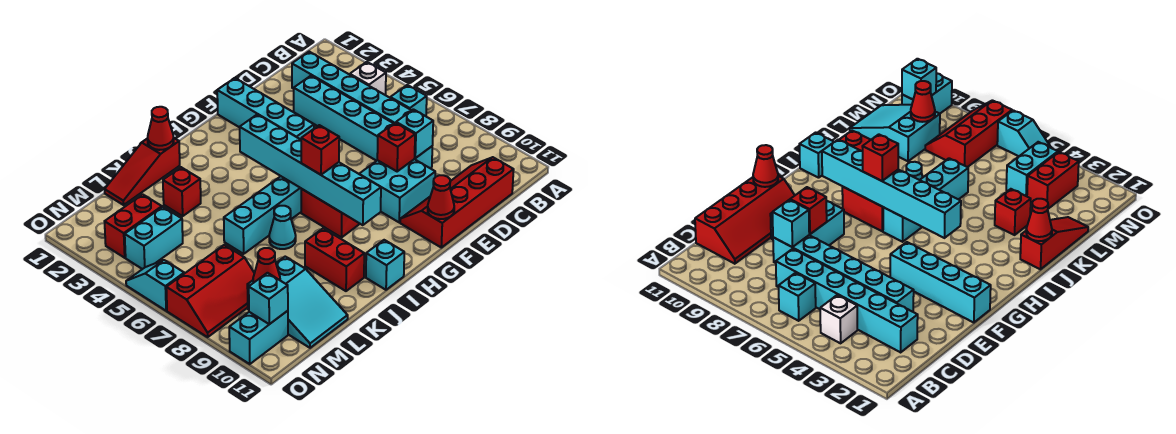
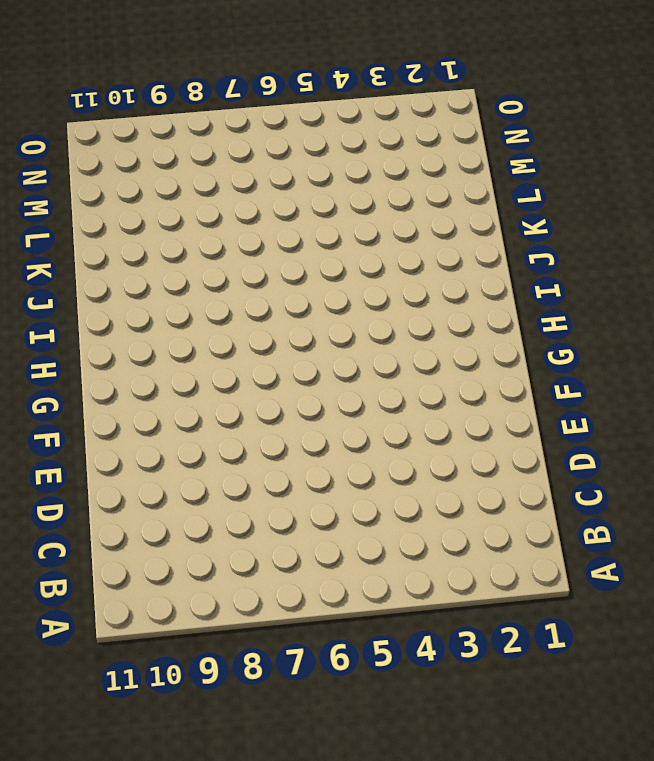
none -> white brick B4 level 1
none -> cyan brick B6 level 1
none -> cyan brick C2:C7 level 1

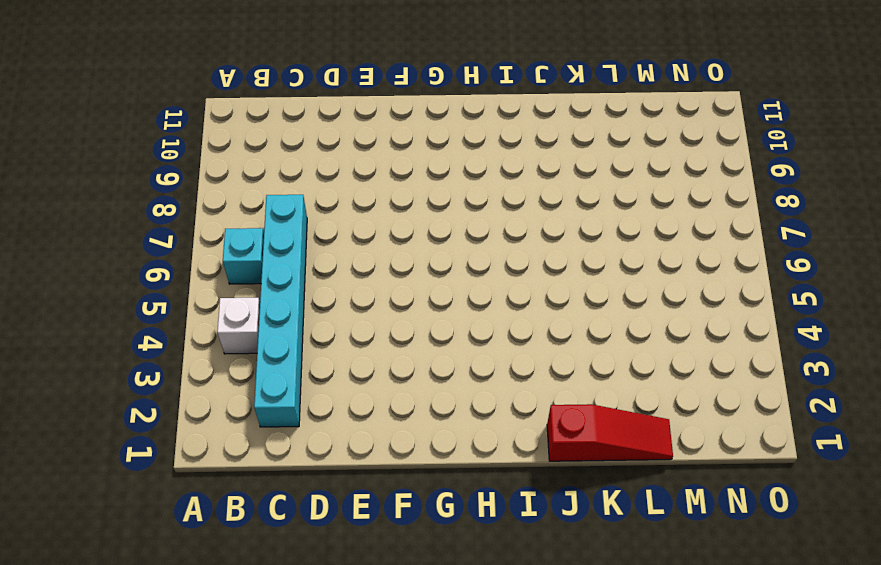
none -> red slope C10:F11 level 1 top 11
none -> cyan brick D3:D8 level 1
none -> cyan brick E8:F9 level 1

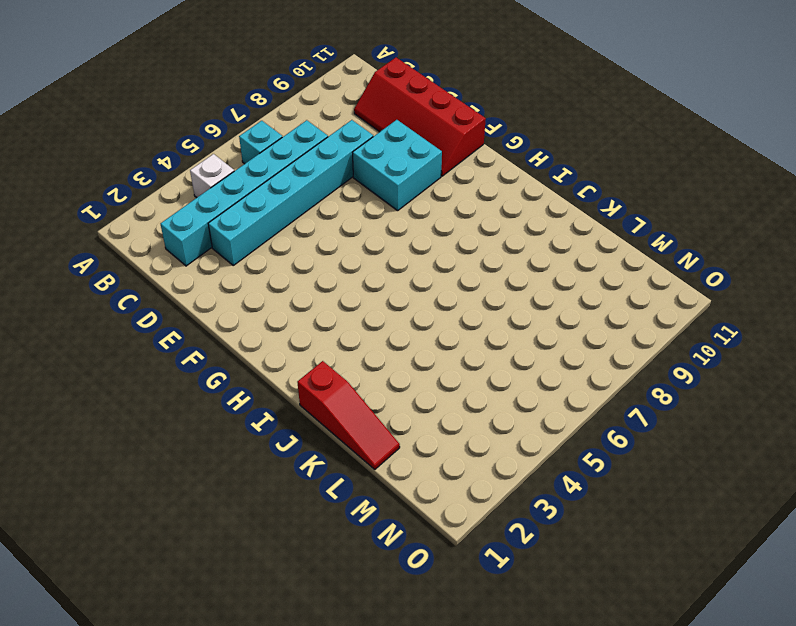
none -> cyan brick F1:F4 level 1
none -> cyan brick H6:K6 level 1
none -> red brick H7:H8 level 1

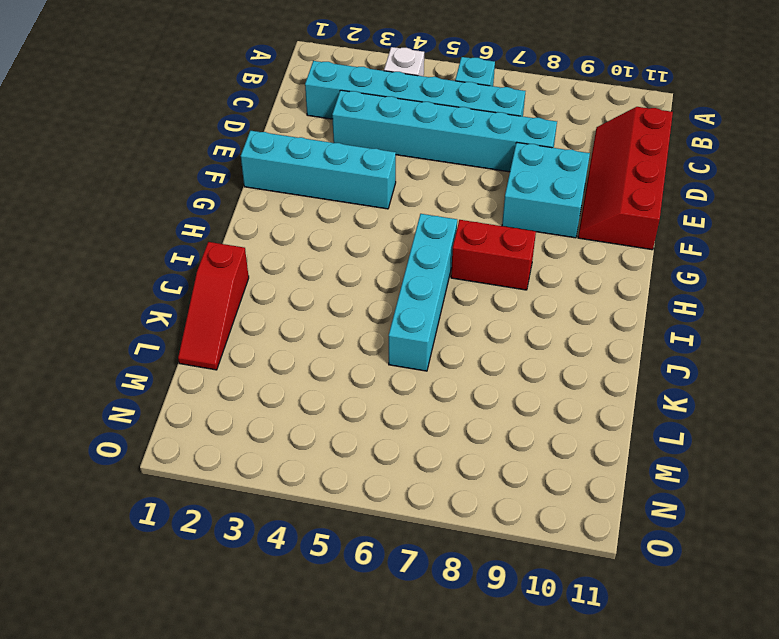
none -> cyan brick I11 level 1
none -> cyan cone J7 level 1
none -> red brick J9:J10 level 1

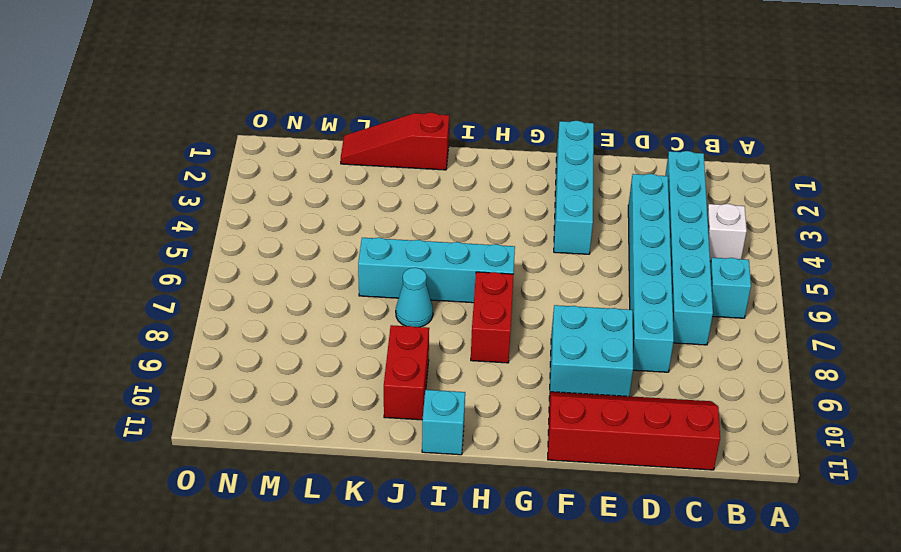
none -> red brick K3 level 1
none -> cyan slope L9:M11 level 1 top 9
none -> red brick M3:N3 level 1

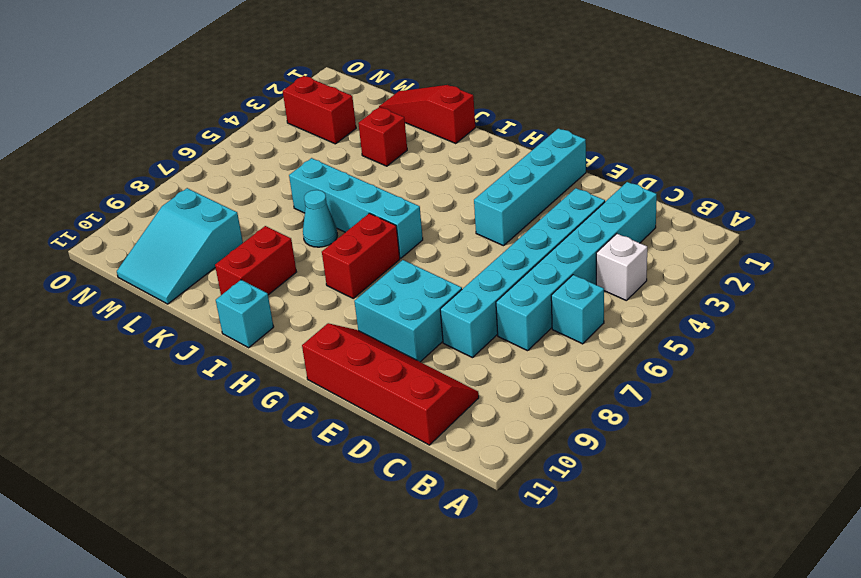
none -> cyan brick M4:N4 level 1
none -> red slope M7:O8 level 1 top 7
none -> cyan brick N10:O10 level 1

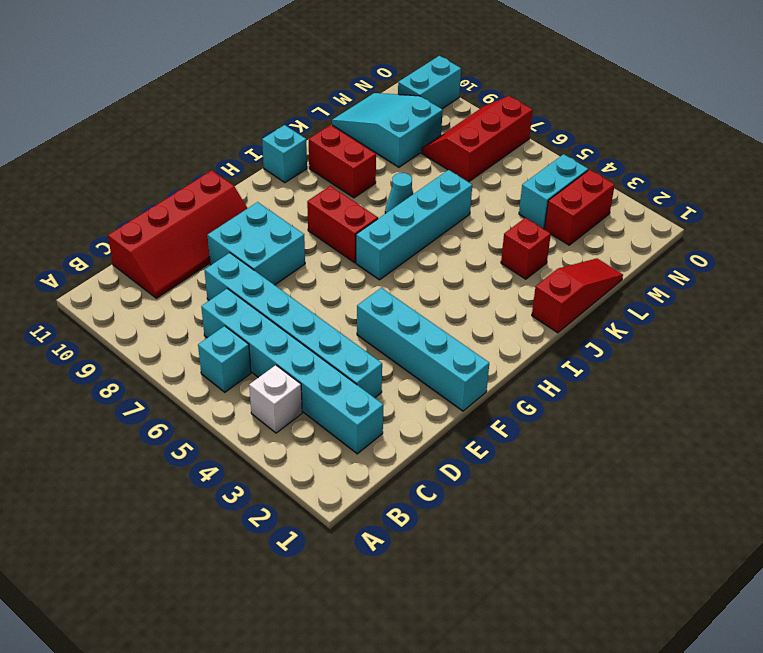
none -> cyan slope O5:O6 level 1 top 6
none -> cyan brick D8 level 2
none -> red brick E8 level 2

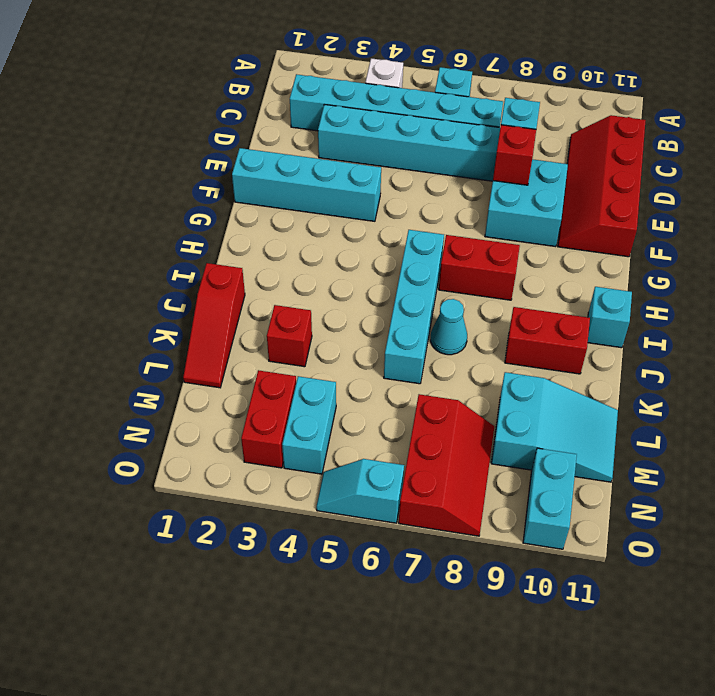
none -> red cone F11 level 2
none -> cyan brick H4:H9 level 2
none -> red cone J1 level 2

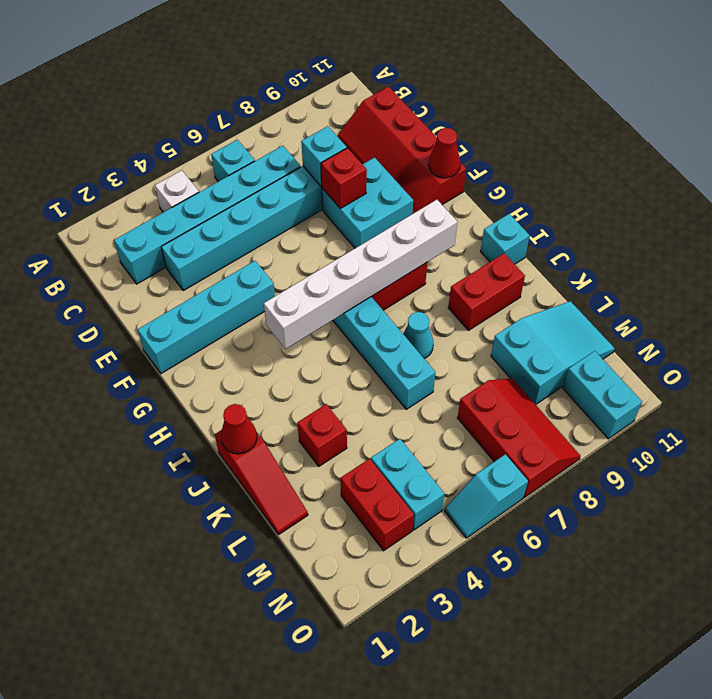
white brick H4:H9 level 2 -> cyan brick H4:H9 level 2
none -> red cone M9 level 2
none -> cyan brick N10 level 2
none -> red brick H7 level 3

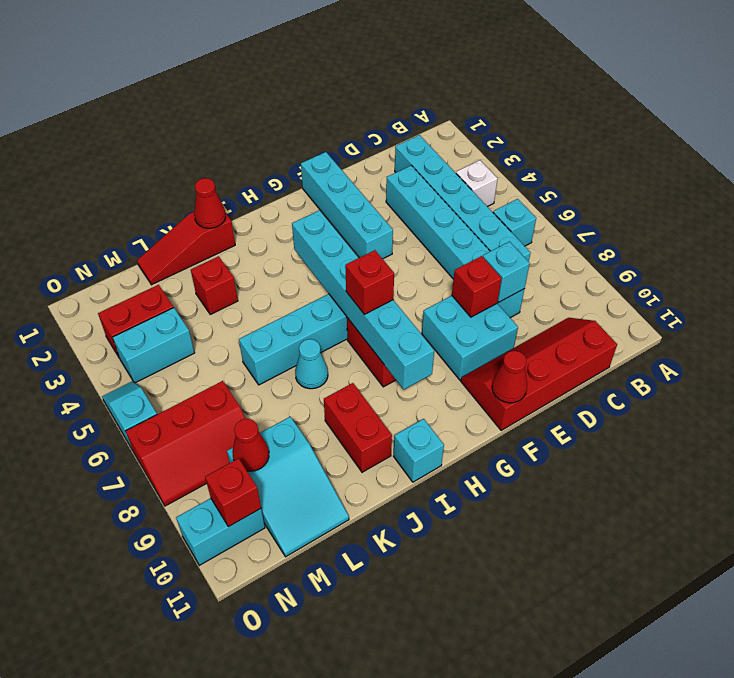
red brick N10 level 2 -> cyan brick N10 level 2

